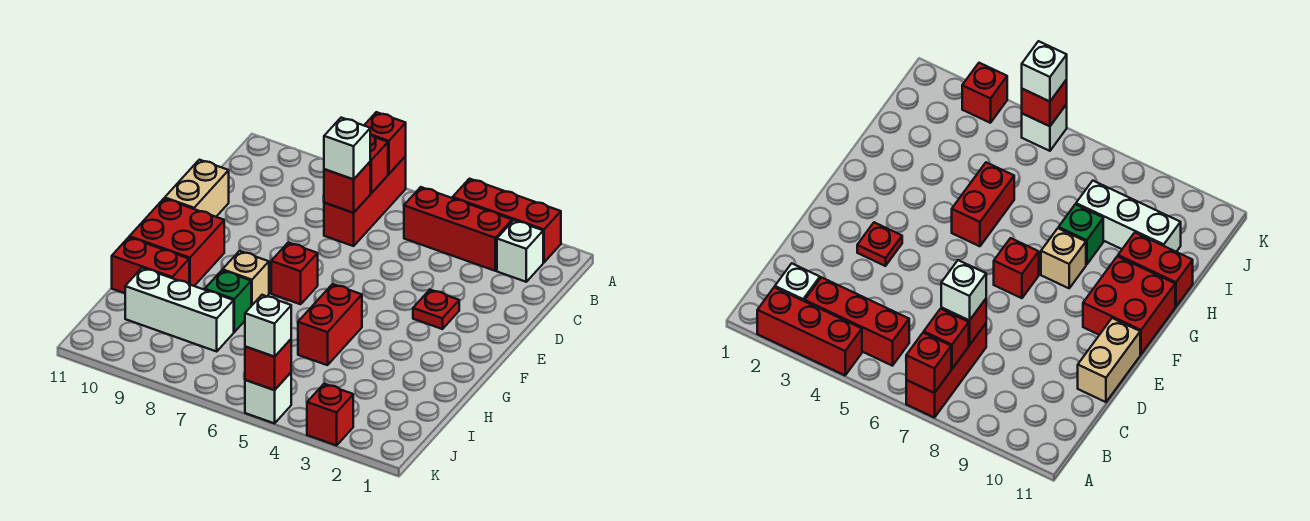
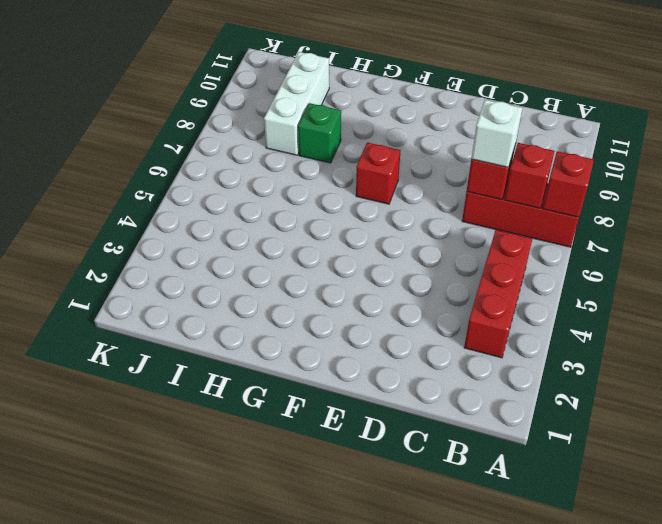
none -> red brick A2:A4 level 1
none -> white brick B2 level 1
none -> tan brick D11:E11 level 1

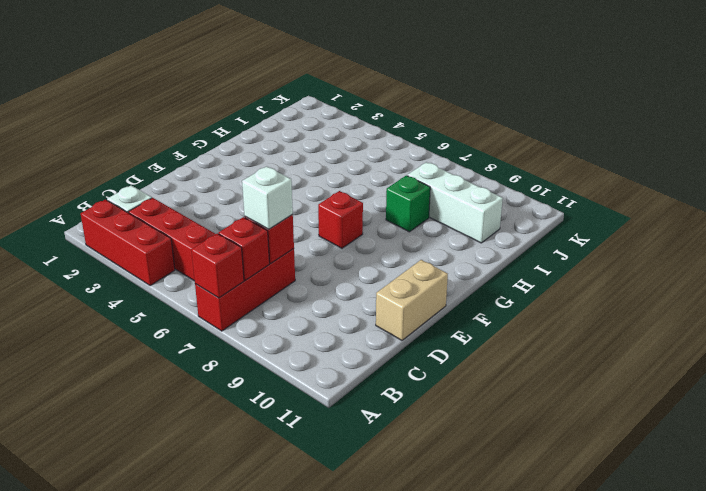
none -> red plate E3 level 1
none -> red brick F10:G11 level 1
none -> red brick G5:H5 level 1

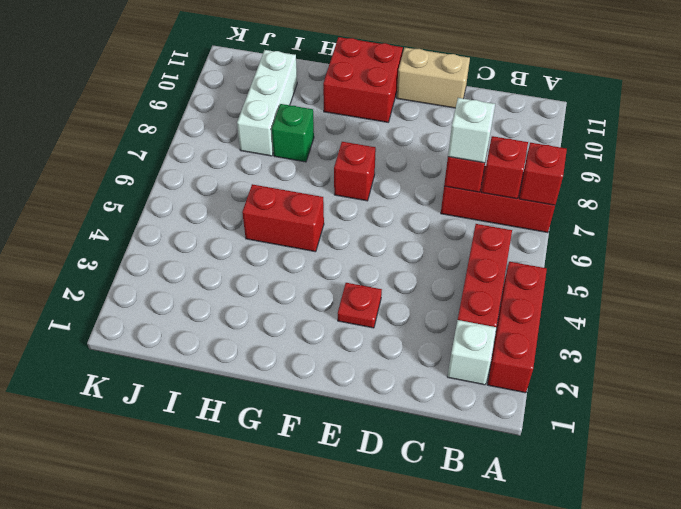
none -> tan brick G8 level 1
none -> red brick H10:H11 level 1
none -> red brick K3 level 1

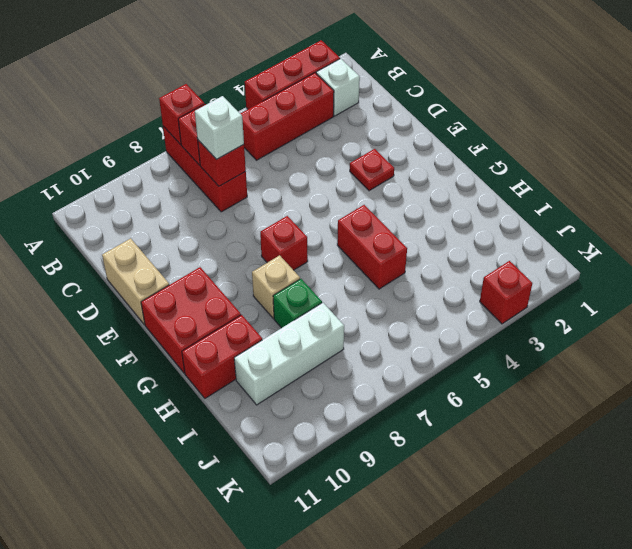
none -> white brick K5 level 1
none -> red brick K5 level 2
none -> white brick K5 level 3

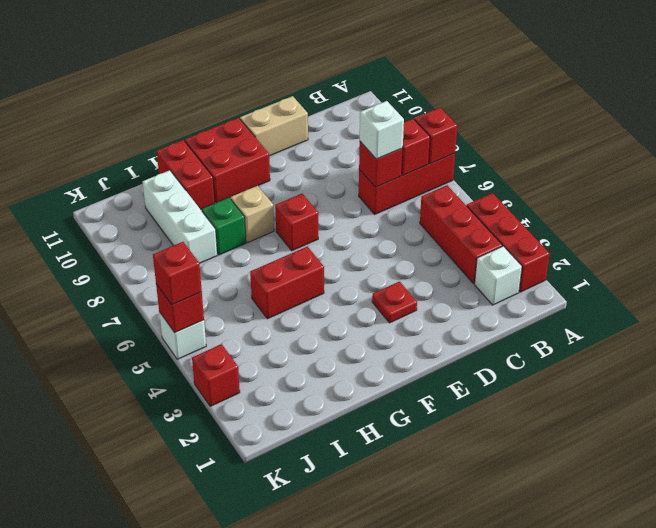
red brick K5 level 3 -> white brick K5 level 3

